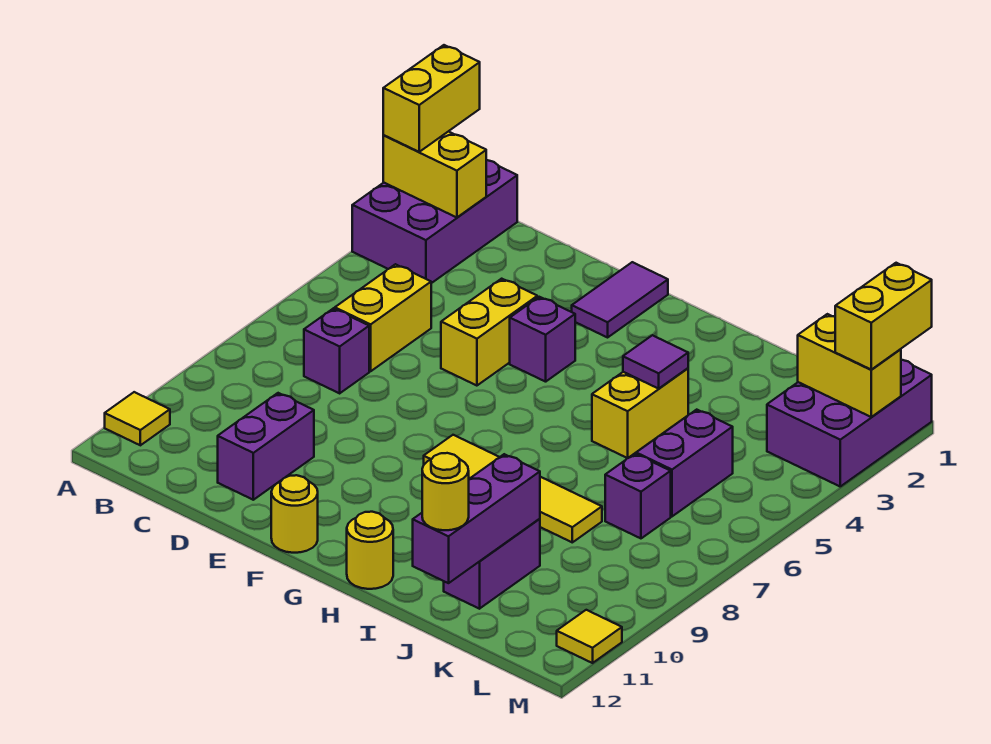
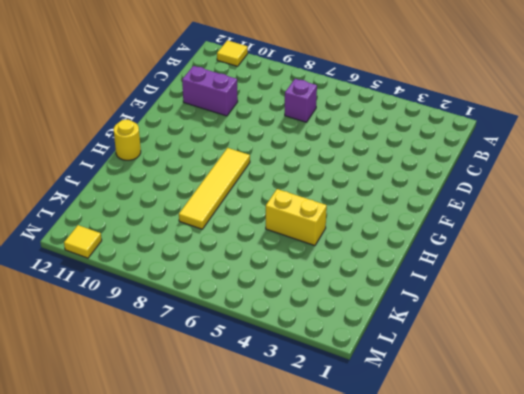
none -> purple brick A1:B3 level 1
none -> yellow brick C5:C6 level 1
none -> yellow brick E4:E5 level 1

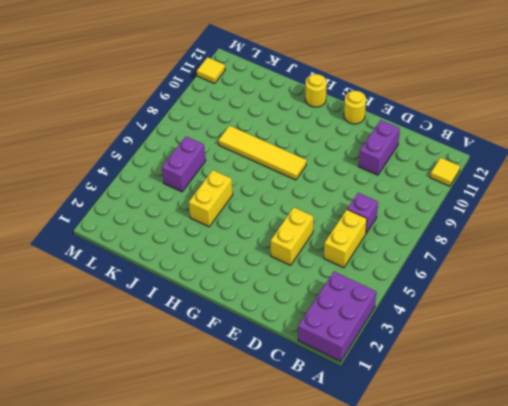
none -> purple tile F1:F2 level 1
none -> purple brick F4 level 1
none -> purple brick J10:J11 level 1

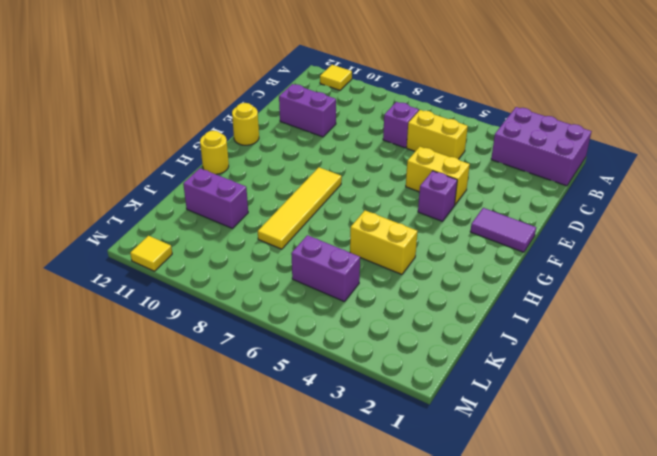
none -> purple brick K7 level 1
none -> purple brick L1:M3 level 1
none -> yellow brick A2:B2 level 2

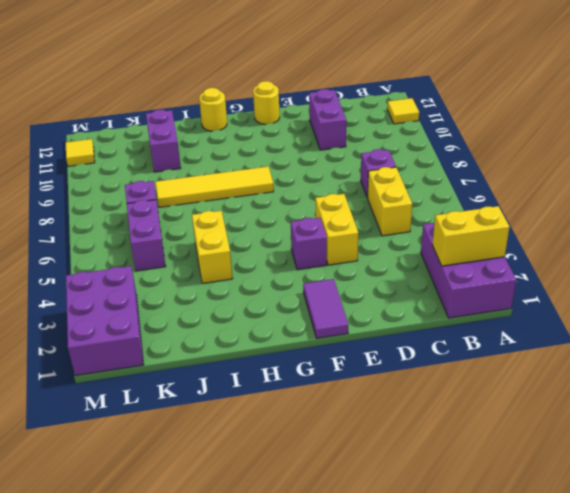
none -> purple tile I4 level 2
none -> purple brick J10:J12 level 2
none -> yellow brick L2:M2 level 2

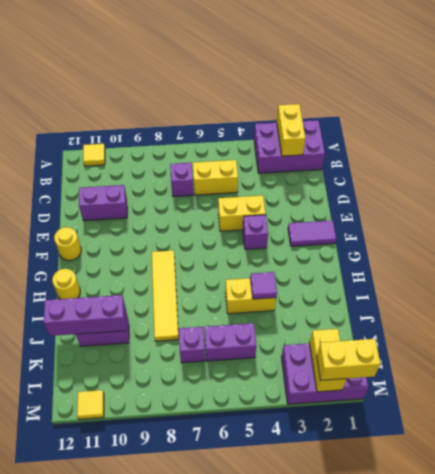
none -> yellow brick A1:A2 level 3
none -> yellow round brick J12 level 3

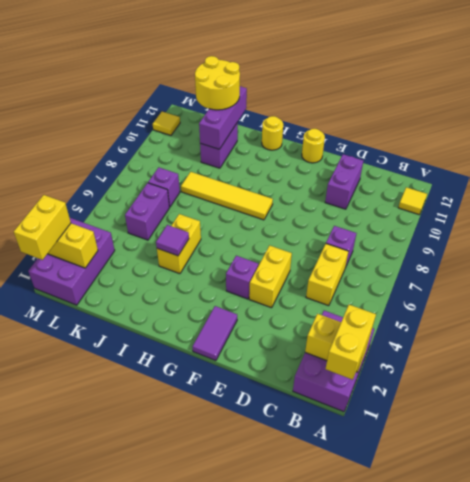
yellow round brick J11:K12 level 3 -> yellow round brick J12 level 3

